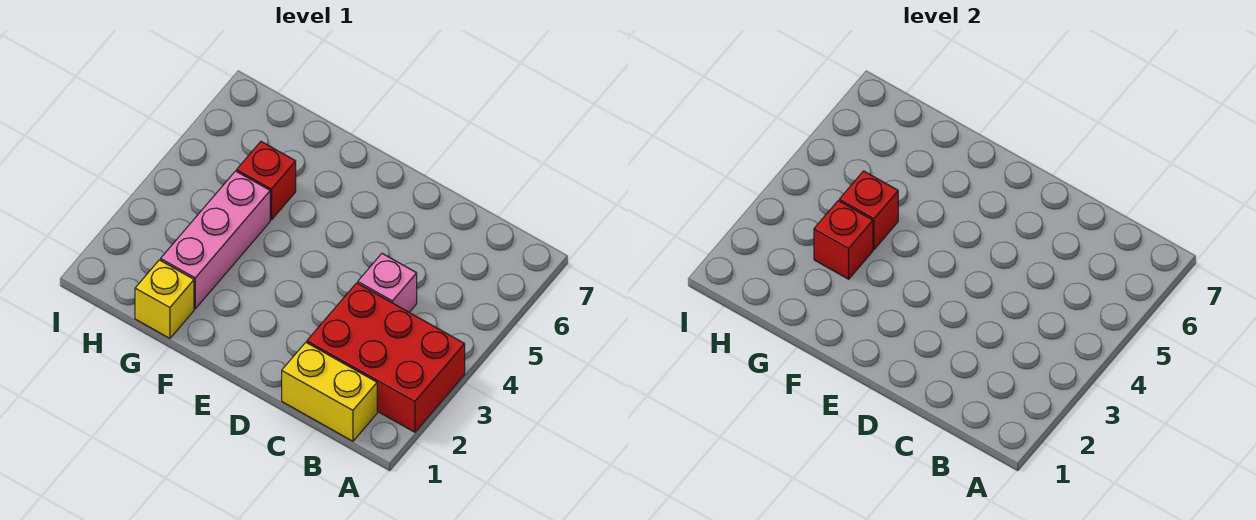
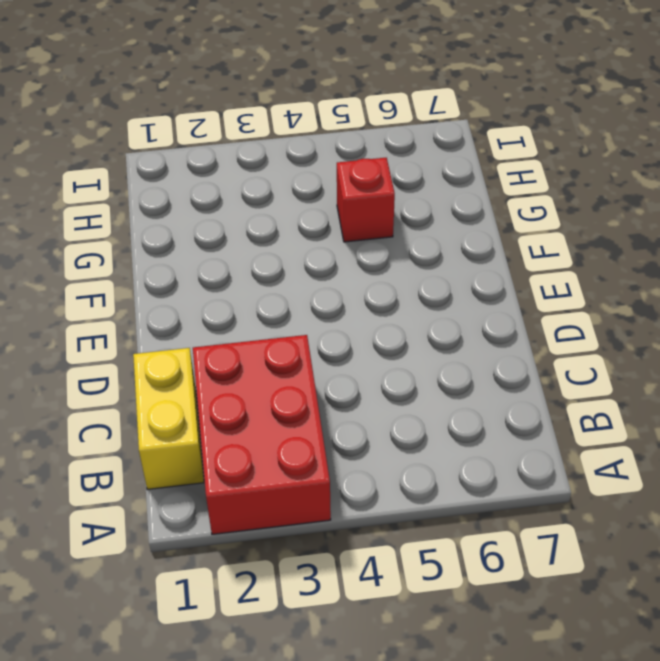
none -> pink brick C4 level 1
none -> yellow brick G1 level 1

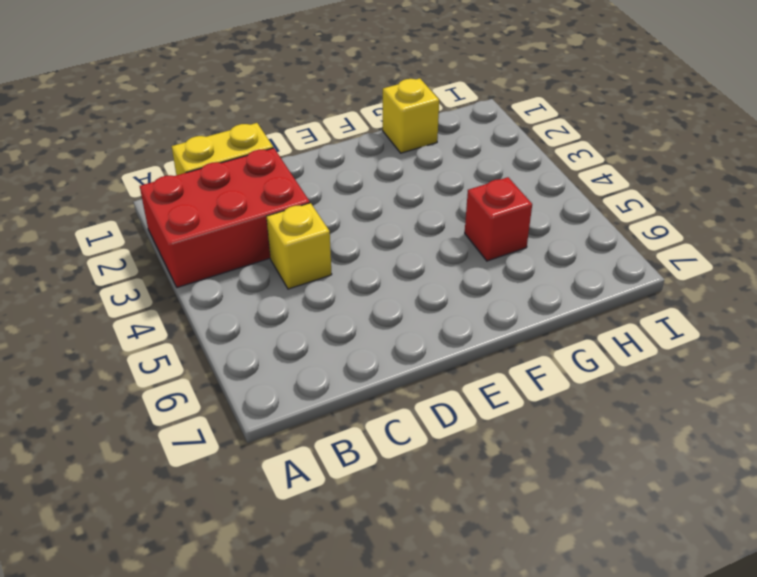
yellow brick C4 level 1 -> pink brick C4 level 1
none -> pink brick G2:G4 level 1
none -> red brick G3 level 2

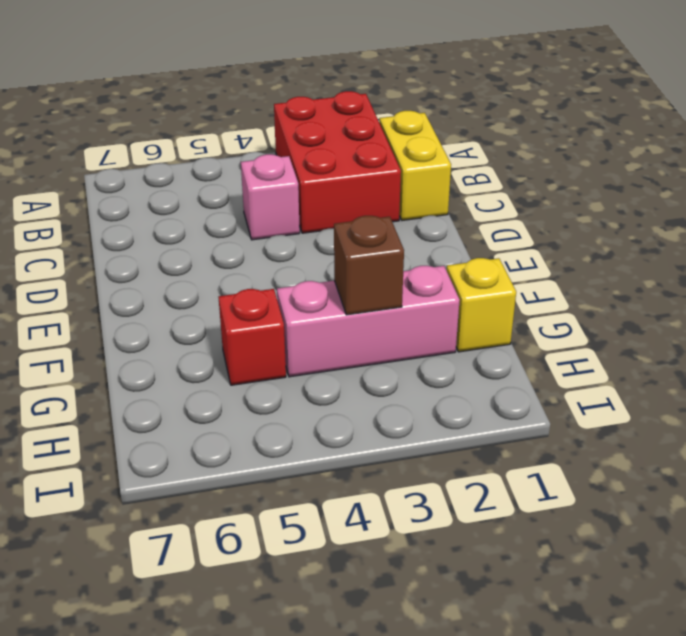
brown brick G3 level 2 -> red brick G3 level 2
none -> red brick G4 level 2

